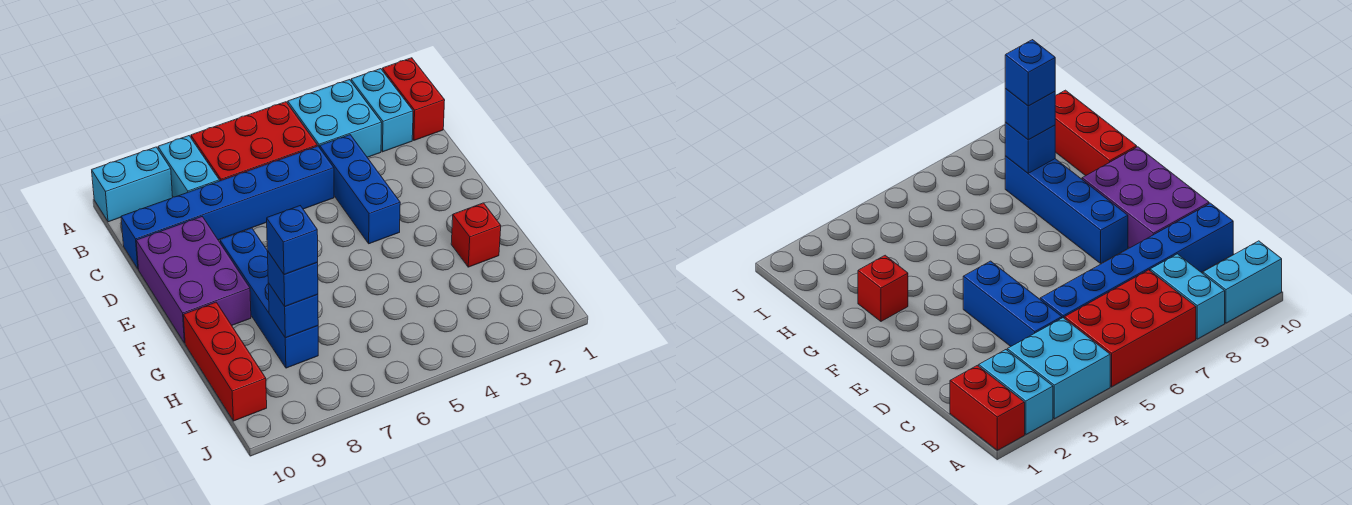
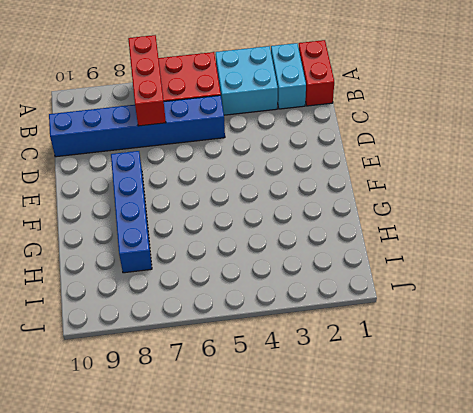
red brick A7:C7 level 2 -> red brick G10:I10 level 1
none -> cyan brick A8:B8 level 1
none -> cyan brick A9:A10 level 1
none -> blue brick C4:E4 level 1

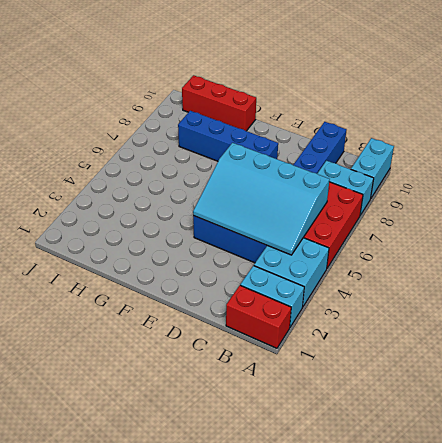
cyan slope B4:E6 level 2 top 6 -> none
none -> purple brick D9:F10 level 1
none -> red brick G2 level 1
none -> blue brick H8 level 2

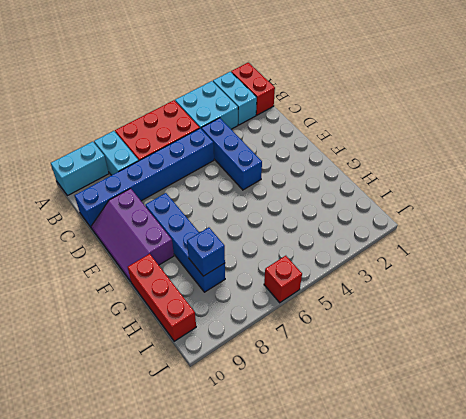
purple slope D9:F10 level 1 top 9 -> purple brick D9:F10 level 1
red brick J6 level 1 -> red brick G2 level 1
none -> blue brick H8 level 3
none -> blue brick H8 level 4

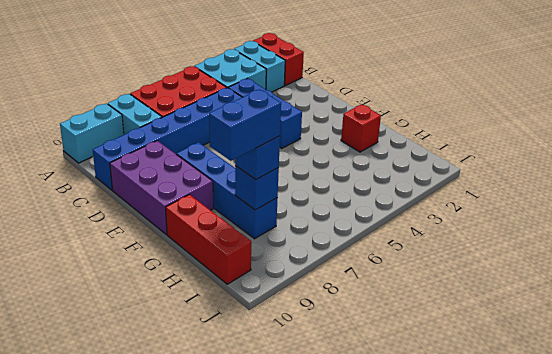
blue brick H8:H9 level 4 -> blue brick H8 level 4

